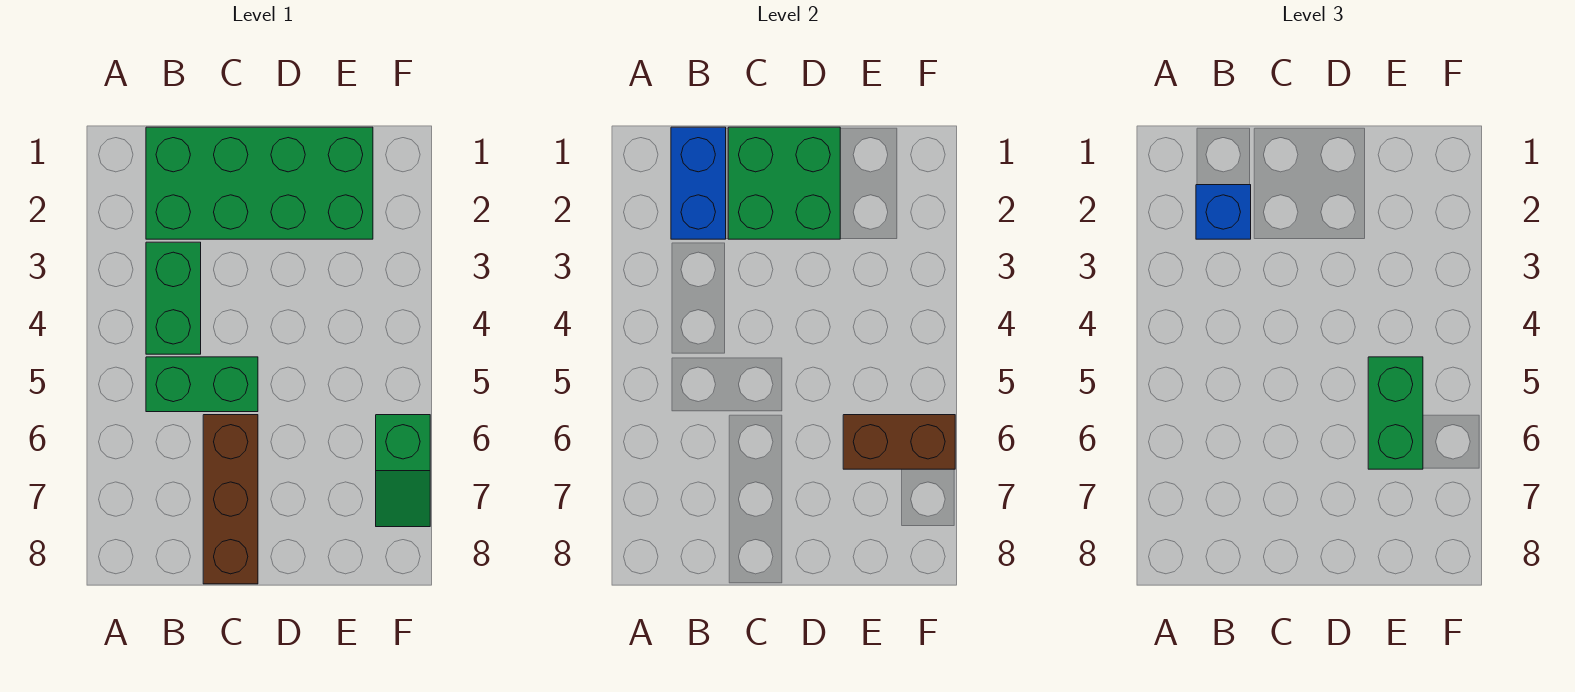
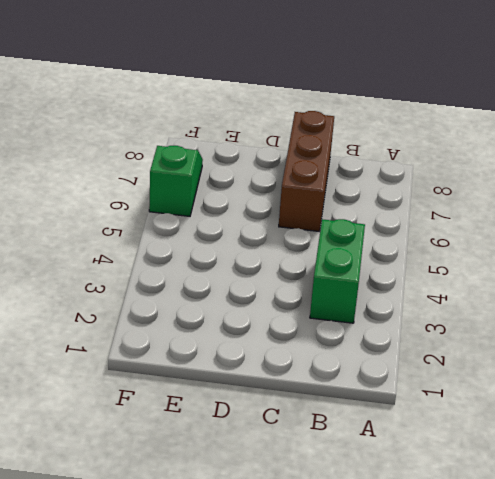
none -> green brick B1:E2 level 1
none -> green brick B5:C5 level 1

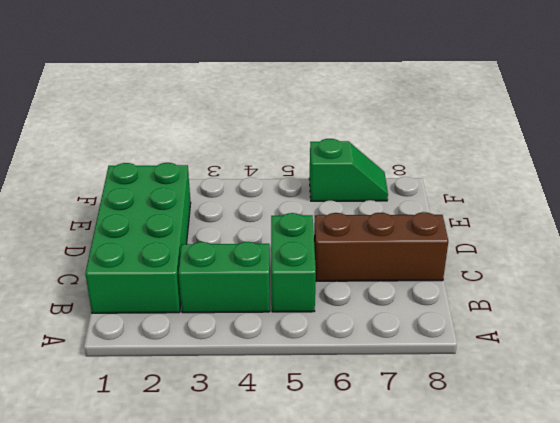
none -> blue brick B1:B2 level 2
none -> green brick C1:D2 level 2

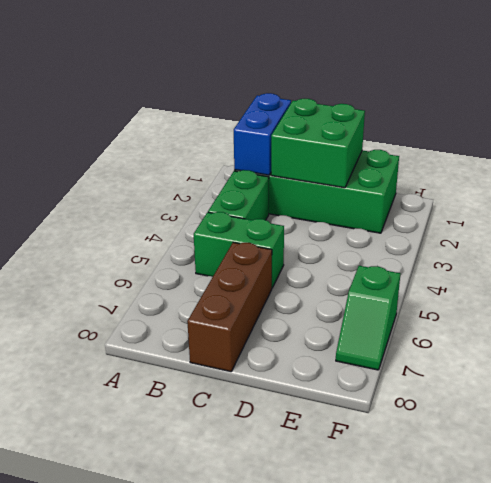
none -> brown brick E6:F6 level 2
none -> blue brick B2 level 3

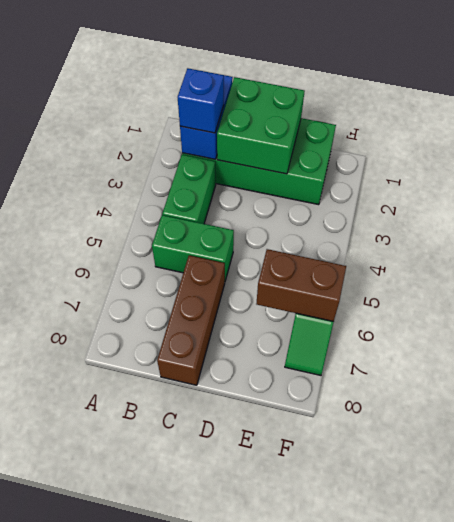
none -> green brick E5:E6 level 3

